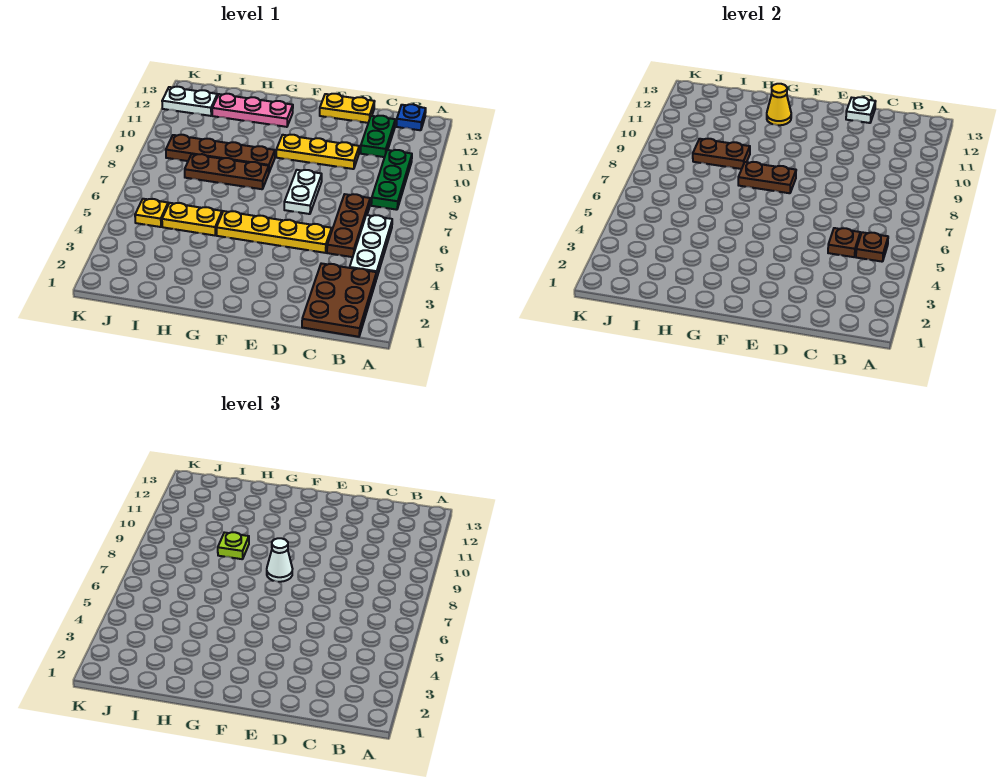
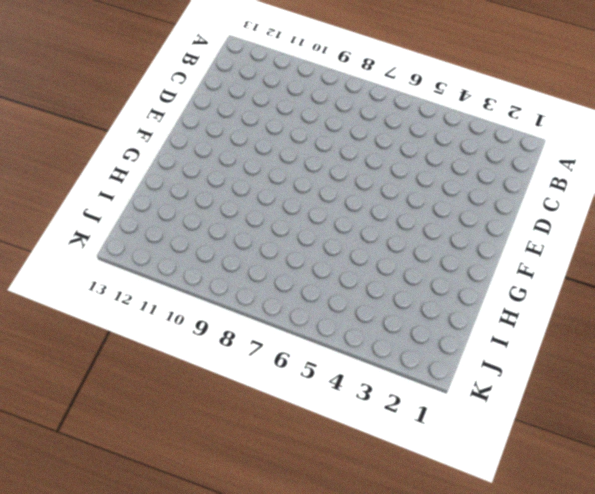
none -> brown plate B1:C3 level 1
none -> white plate B4:B6 level 1
none -> green plate B8:B10 level 1

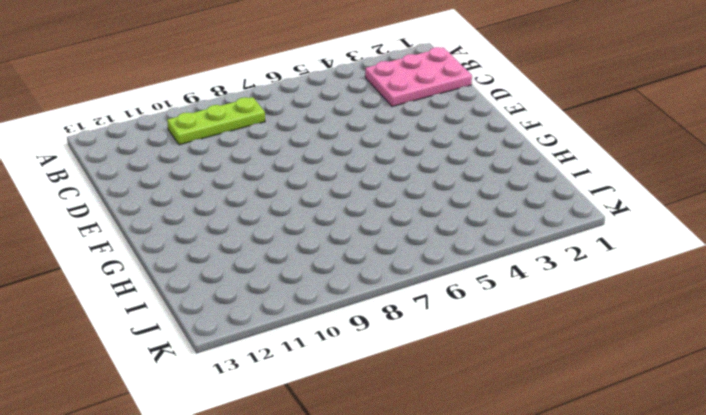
pink plate B1:C3 level 1 -> brown plate B1:C3 level 1
lime plate B8:B10 level 1 -> green plate B8:B10 level 1
none -> white plate B4:B6 level 1
none -> blue plate B13 level 1
none -> brown plate C5:C7 level 1

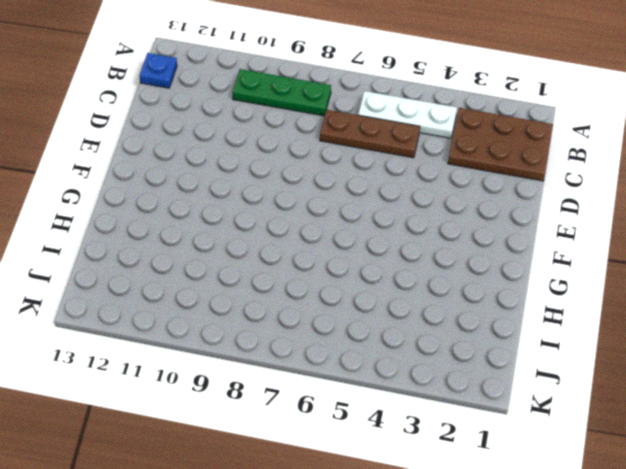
none -> green plate C11:C12 level 1
none -> yellow plate D5:G5 level 1
none -> yellow plate D10:F10 level 1

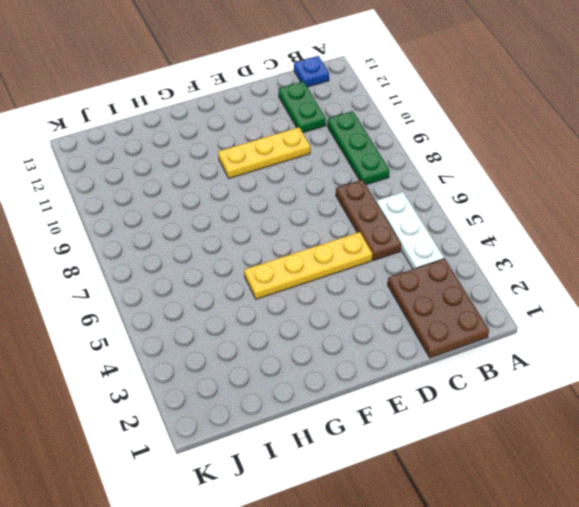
none -> yellow plate D13:E13 level 1
none -> white plate E7:E8 level 1
none -> brown plate G8:I8 level 1

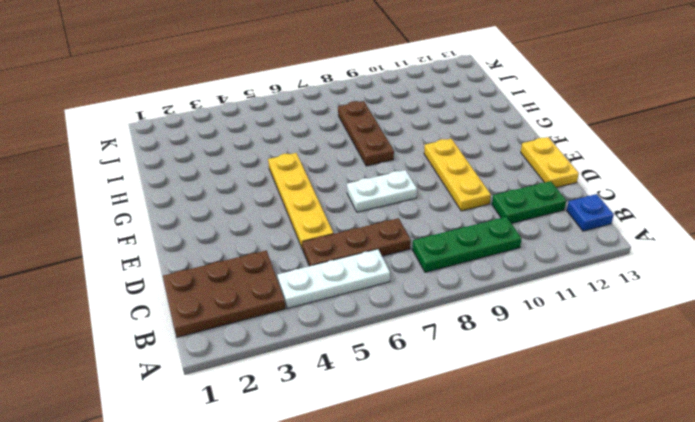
none -> brown plate G9:J9 level 1
none -> pink plate G12:I12 level 1
none -> yellow plate H5:I5 level 1

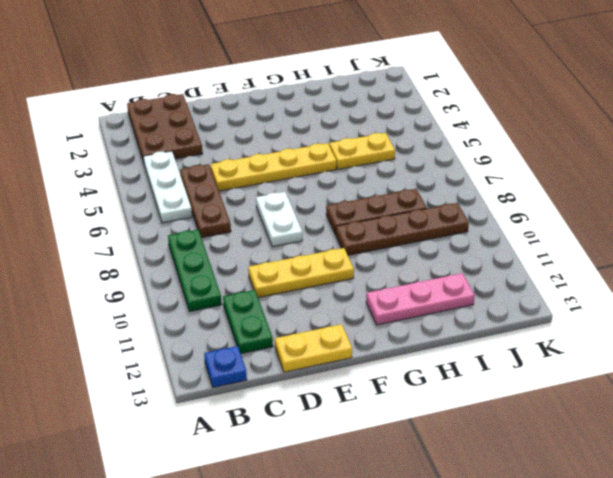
none -> yellow plate J5 level 1
none -> white plate J12:K12 level 1
none -> brown plate B5 level 2

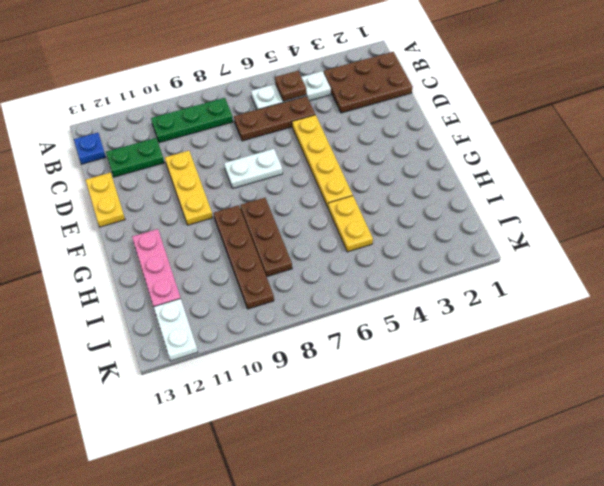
none -> yellow plate J5 level 1
none -> brown plate C5 level 2
none -> white plate D13 level 2

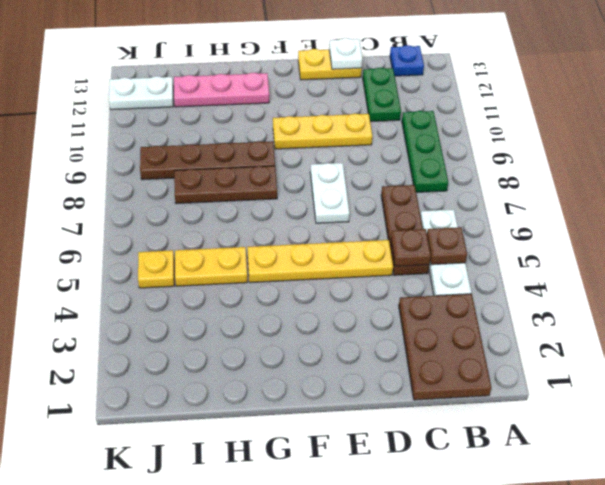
none -> brown plate F8:G8 level 2
none -> yellow cone G12 level 2
none -> brown plate H9:I9 level 2

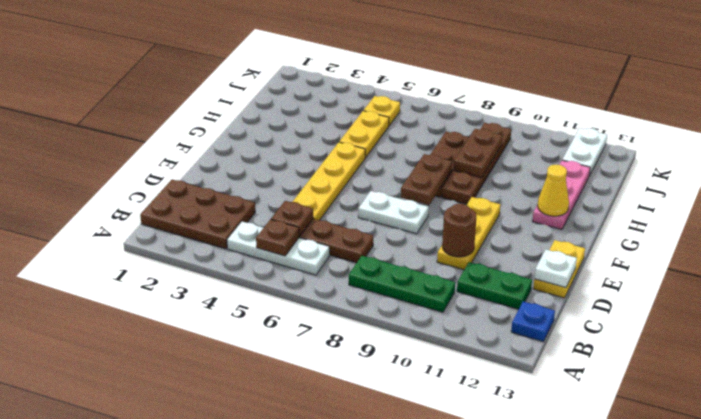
brown round brick D10 level 2 -> none
none -> white cone F8 level 3
none -> lime plate H9 level 3

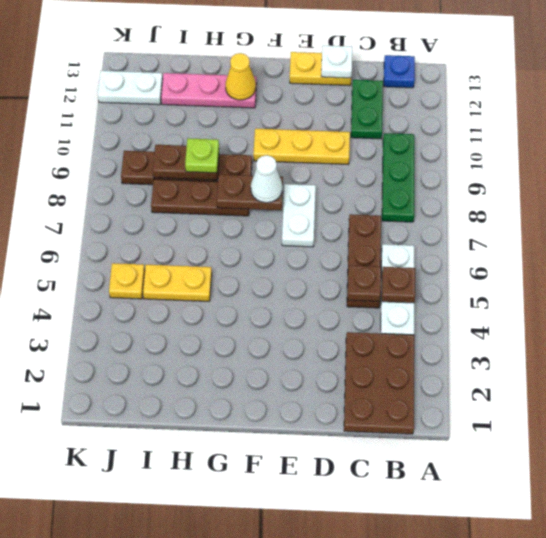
none -> yellow plate D5:G5 level 1

